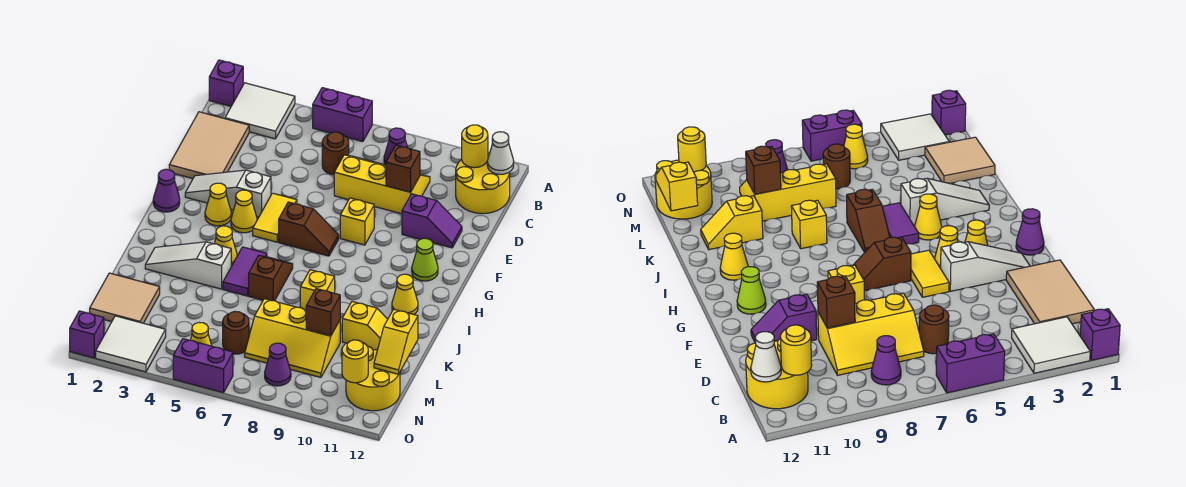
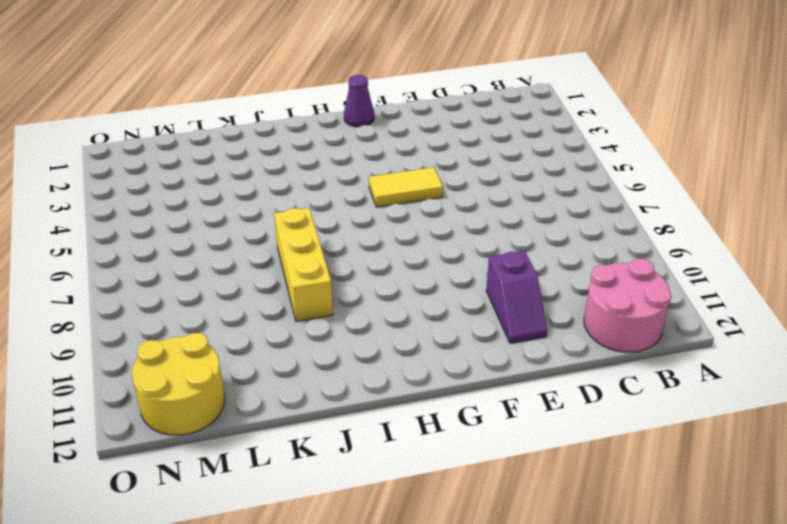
pink round brick B11:C12 level 1 -> yellow round brick B11:C12 level 1
yellow brick J7:J9 level 1 -> yellow brick J8 level 1
none -> purple brick A1 level 1
none -> white tile A2:B3 level 1
none -> purple brick A5:A6 level 1
none -> purple cone B8 level 1

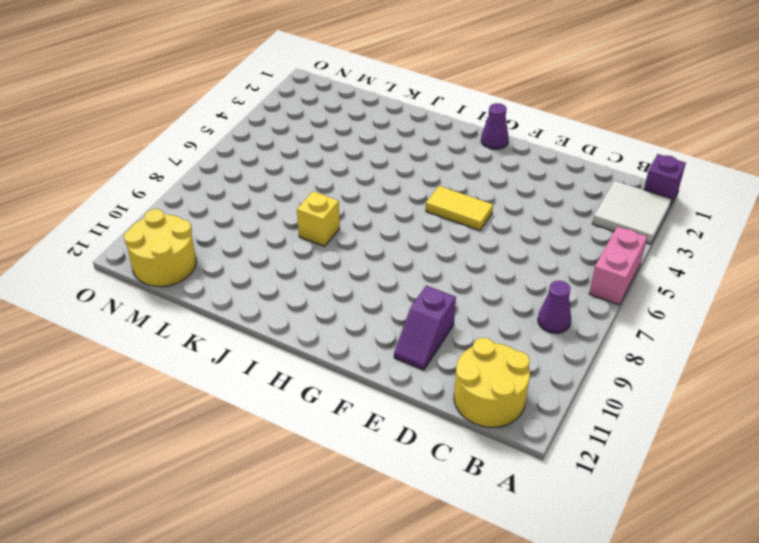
pink brick A5:A6 level 1 -> purple brick A5:A6 level 1
none -> tan tile C1:E2 level 1
none -> brown round brick C6 level 1
none -> yellow slope C7:D9 level 1 top D
none -> white slope F2:F4 level 1 top 4

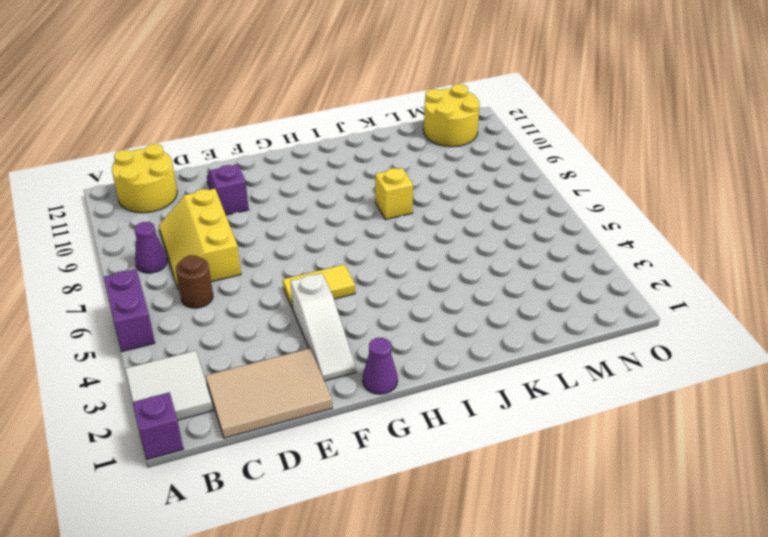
none -> yellow brick F8 level 1
none -> yellow cone G3 level 1
none -> yellow cone G4 level 1
none -> brown slope G6:G7 level 1 top 6

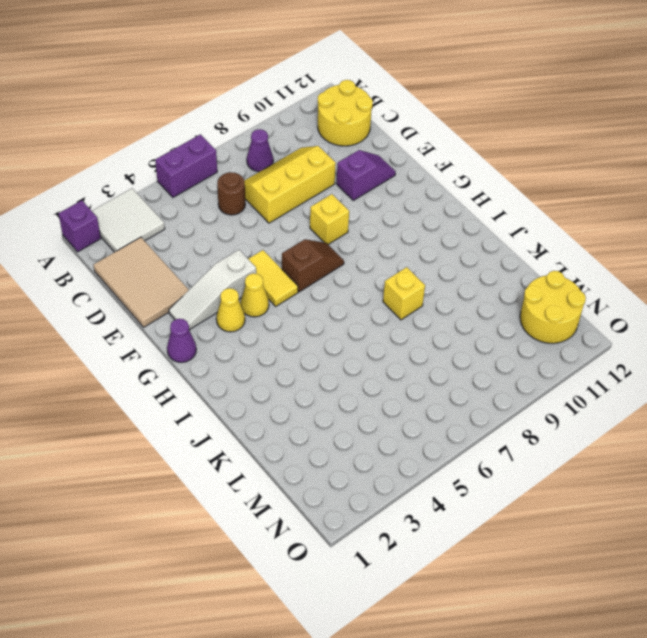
none -> lime cone G11 level 1
none -> yellow cone I4 level 1
none -> purple tile I5:J5 level 1
none -> brown slope I6:J6 level 1 top J

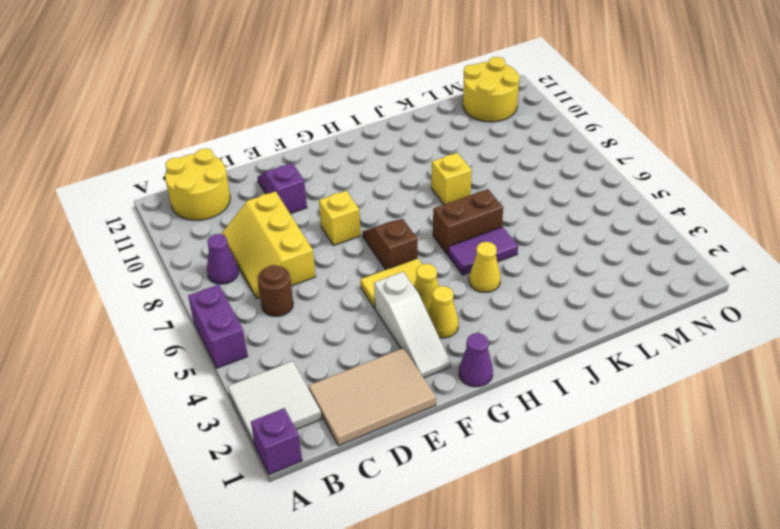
brown brick I6:J6 level 1 -> brown slope I6:J6 level 1 top J
none -> lime cone G11 level 1
none -> yellow cone I11 level 1
none -> white slope J2:J4 level 1 top 4
none -> yellow slope K10:K11 level 1 top 10

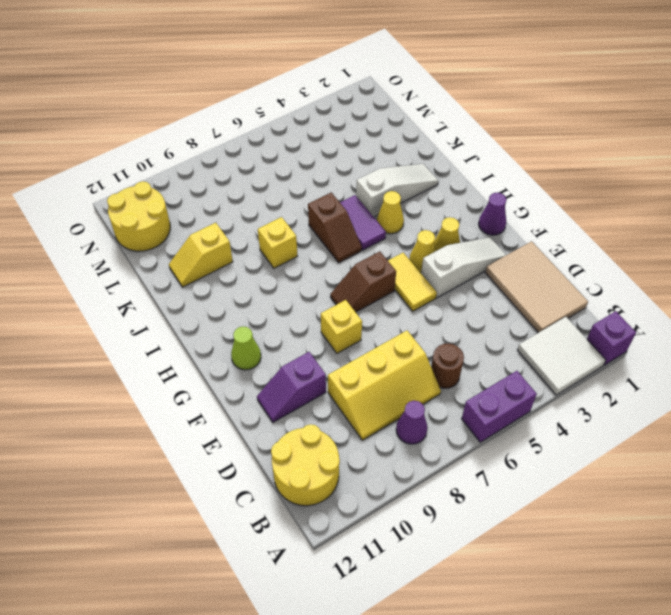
none -> yellow cone I11 level 1
none -> tan tile L1:M2 level 1
none -> yellow slope L7:M9 level 1 top L
none -> brown round brick M6 level 1

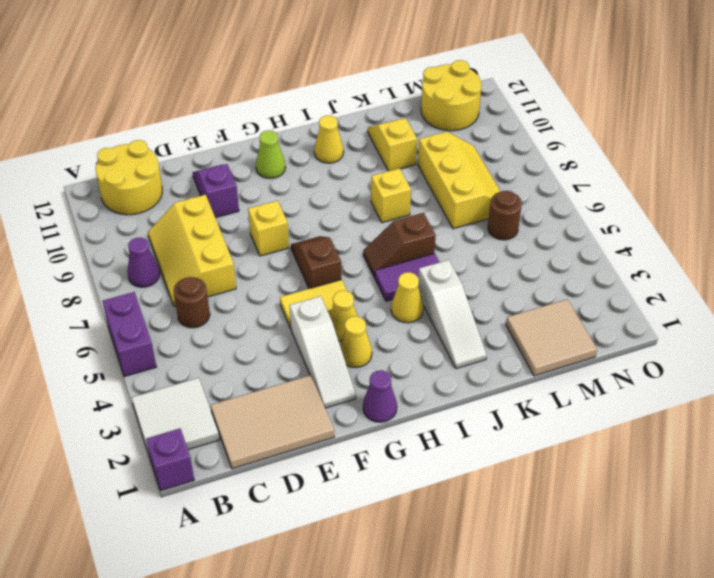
none -> white tile N2:O3 level 1
none -> yellow cone N5 level 1
none -> purple cone N8 level 1
none -> purple brick O1 level 1

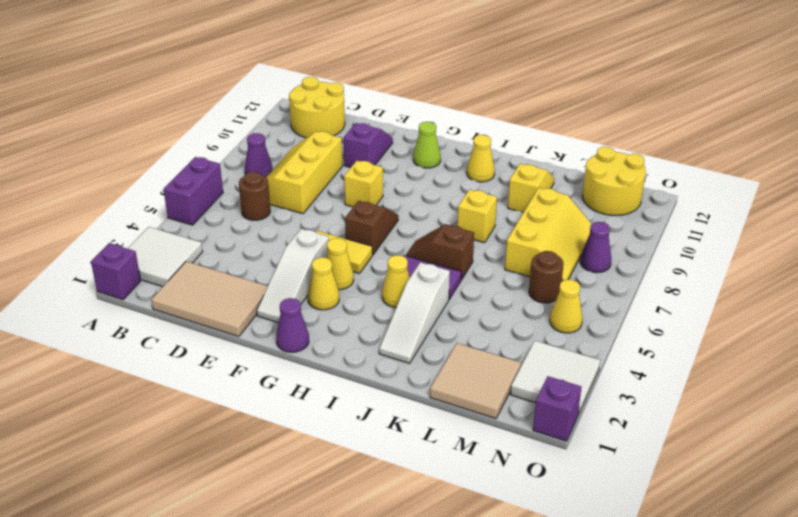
none -> purple brick O5:O6 level 1
none -> yellow round brick B11 level 2
none -> white cone B12 level 2
none -> brown brick D9 level 2

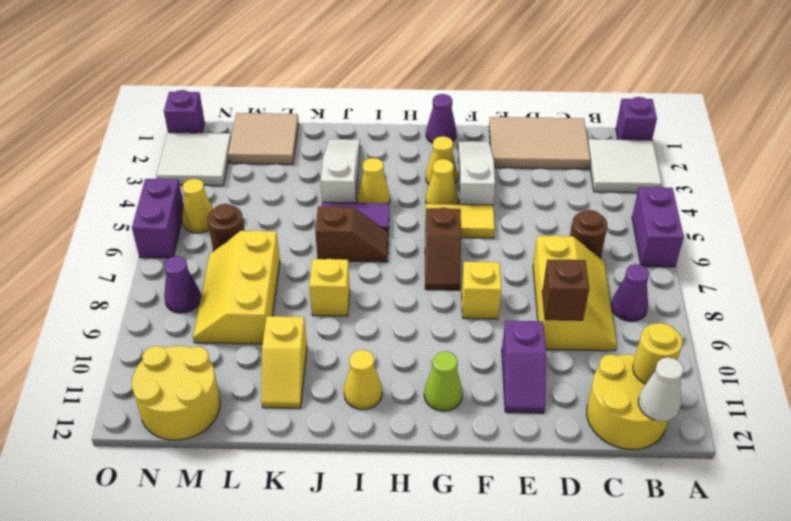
none -> brown brick L9 level 2
none -> yellow slope L12:M12 level 2 top L
none -> yellow round brick N11 level 2

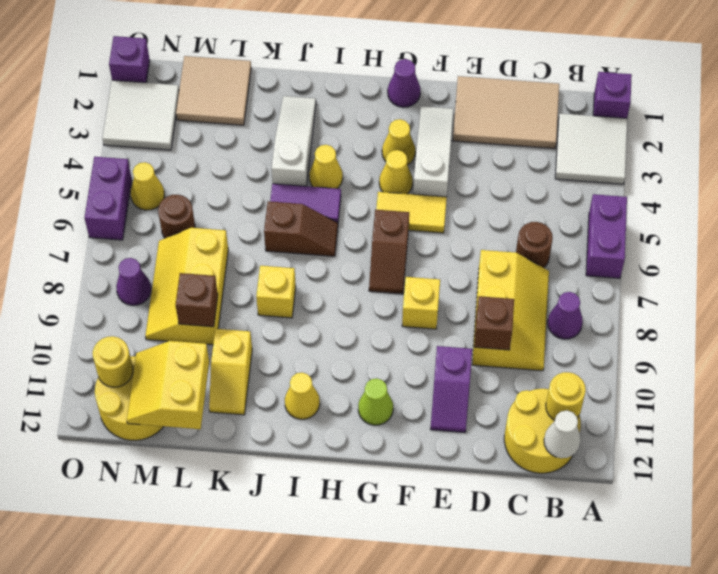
yellow slope L11:M12 level 2 top L -> yellow slope L12:M12 level 2 top L

